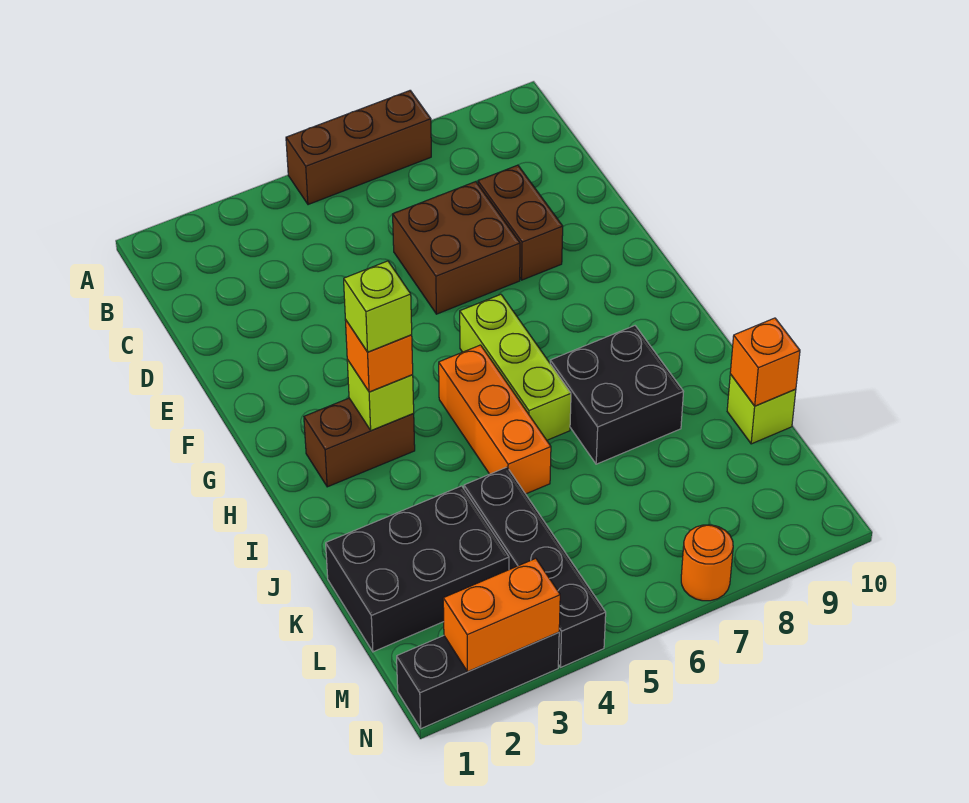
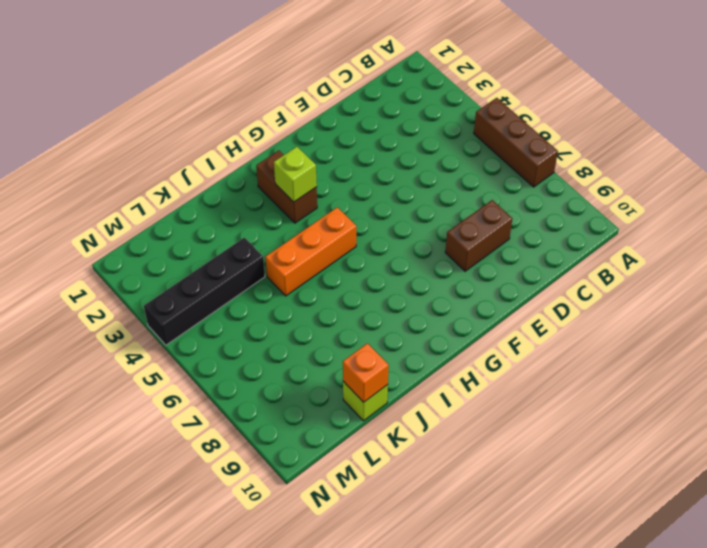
none -> brown brick D6:E7 level 1
none -> lime brick G6:I6 level 1
none -> black brick I7:J8 level 1

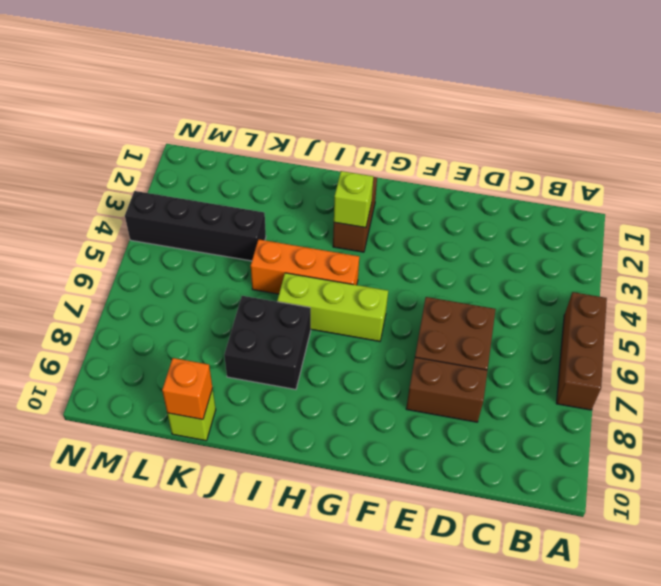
none -> black brick K1:L3 level 1
none -> black brick N1:N3 level 1
none -> orange round brick N7 level 1

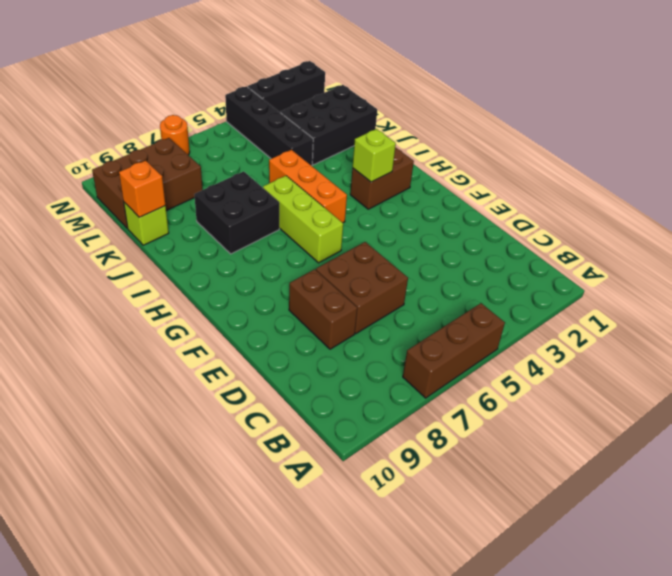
brown brick L8:M10 level 1 -> none
none -> orange brick N2:N3 level 2
none -> orange brick H3 level 3
none -> lime brick H3 level 4

